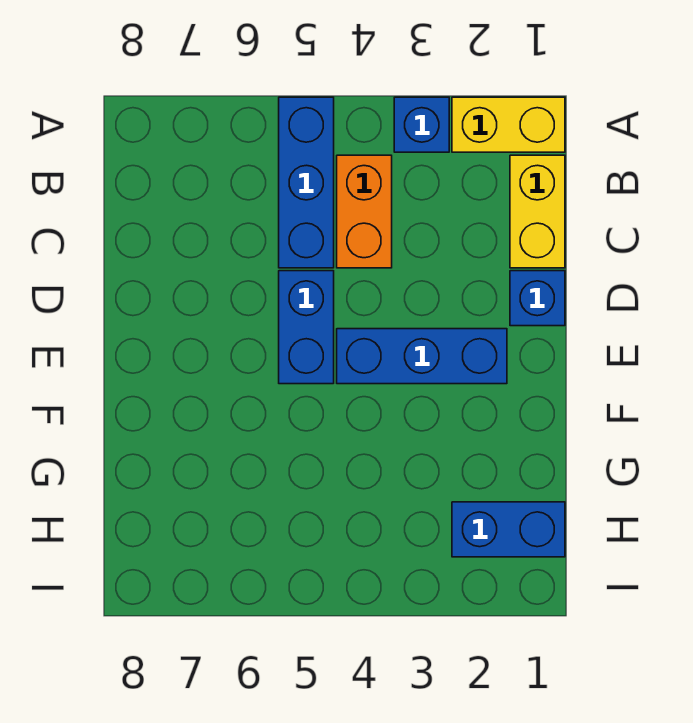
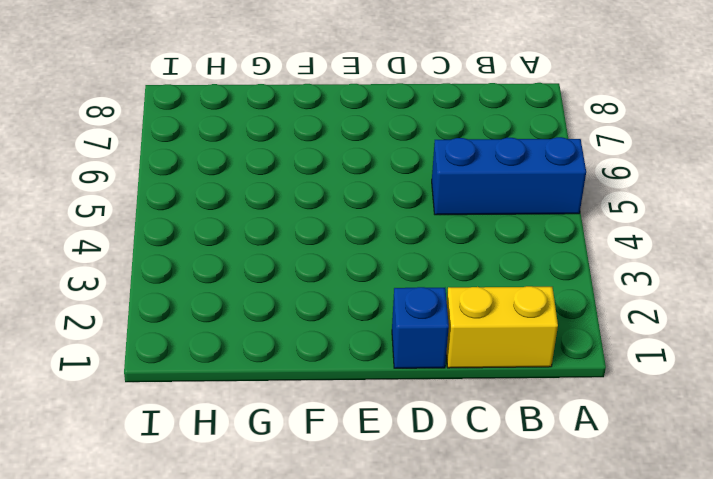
none -> yellow brick A1:A2 level 1
none -> blue brick A3 level 1

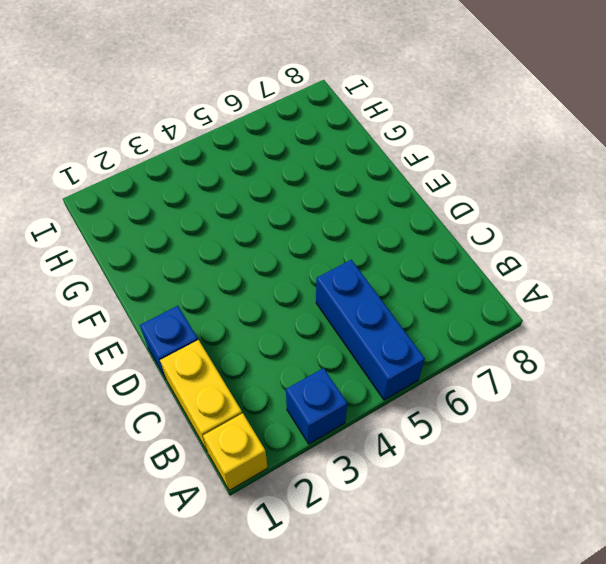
yellow brick A1 level 1 -> yellow brick A1:A2 level 1
none -> orange brick B4:C4 level 1
none -> blue brick D5:E5 level 1

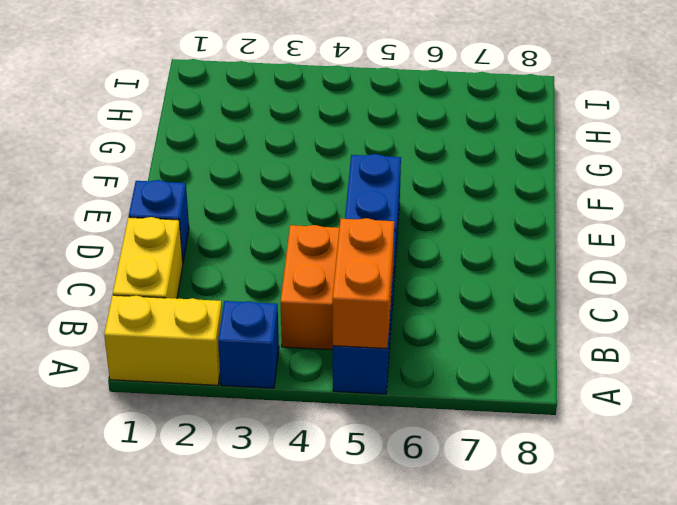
orange brick A5:B5 level 2 -> none
none -> blue brick E2:E4 level 1
none -> blue brick H1:H2 level 1

